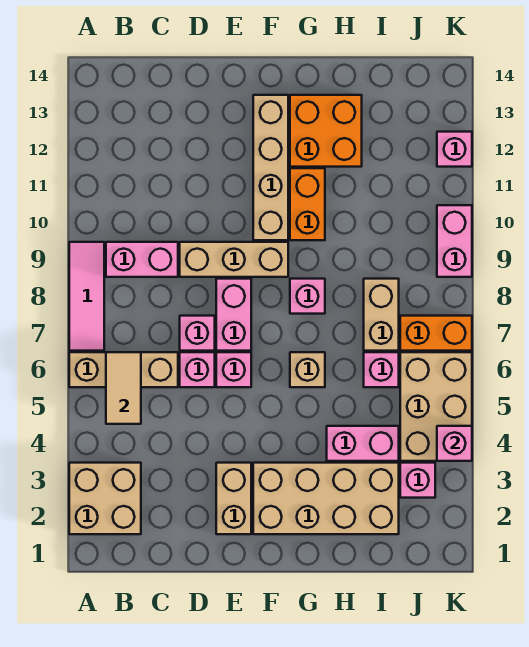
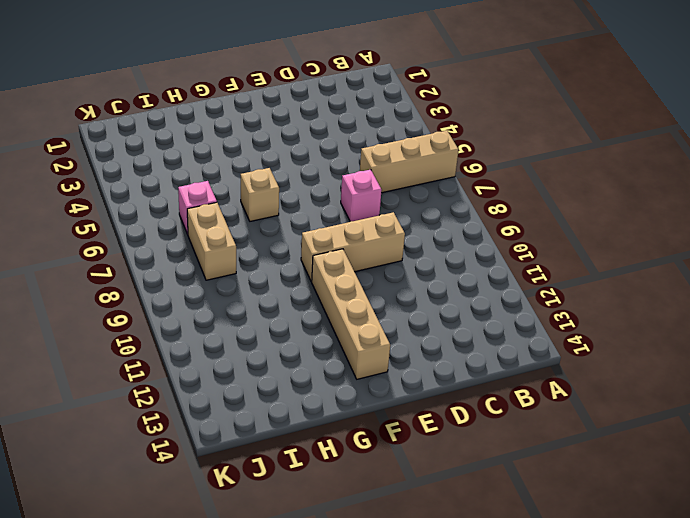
none -> tan brick A2:B3 level 1
none -> pink tile A7:A9 level 1
none -> pink brick B9:C9 level 1

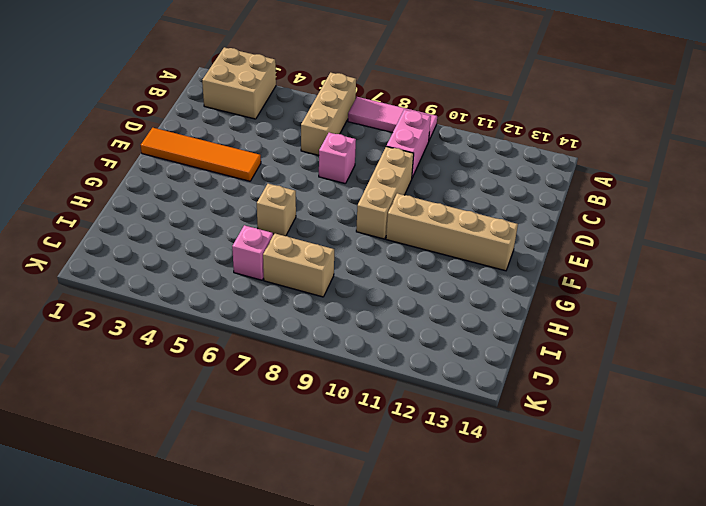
orange tile E1:E4 level 1 -> tan brick E2:E3 level 1
none -> pink brick D6 level 1
none -> pink brick E6 level 1
none -> pink brick E7:E8 level 1

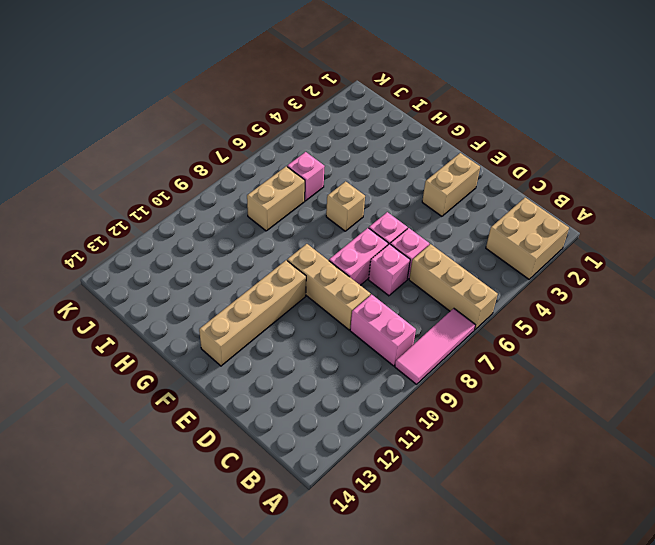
none -> tan brick F2:I3 level 1
none -> pink brick G8 level 1
none -> orange brick G10:G11 level 1

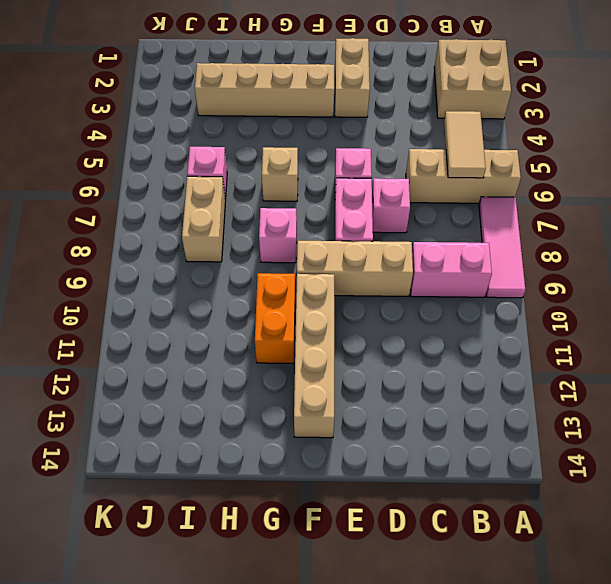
tan brick F3:I3 level 1 -> tan brick F2:I3 level 1
none -> pink brick D6 level 1
none -> orange brick G12:H13 level 1
none -> pink brick H4:I4 level 1

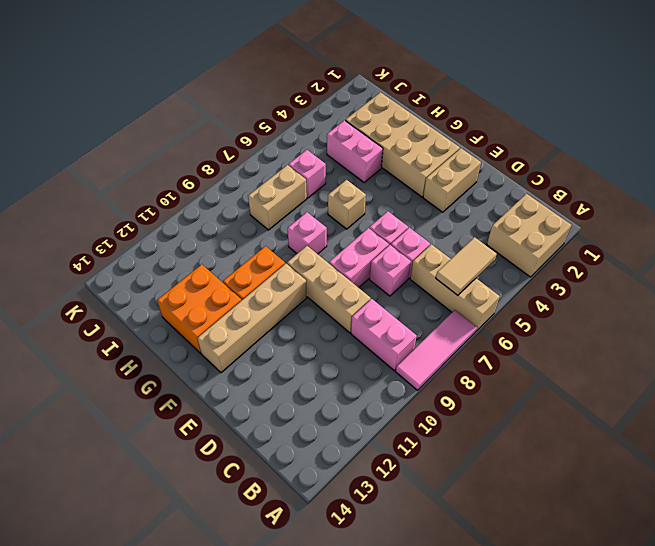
none -> pink brick J3 level 1
none -> tan brick J4:K6 level 1
none -> orange brick J7:K7 level 1

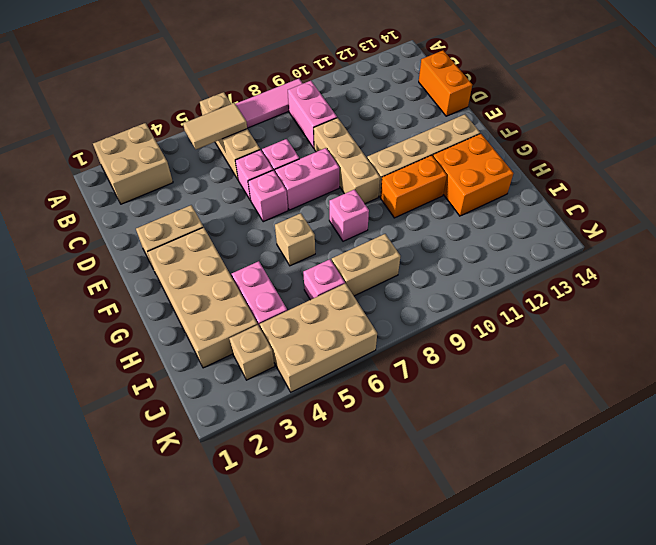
orange brick C14:D14 level 1 -> orange brick J7:K7 level 1
tan brick J3 level 1 -> pink brick J3 level 1
none -> pink brick K9:K10 level 1
none -> pink brick K12 level 1
none -> pink brick K4 level 2

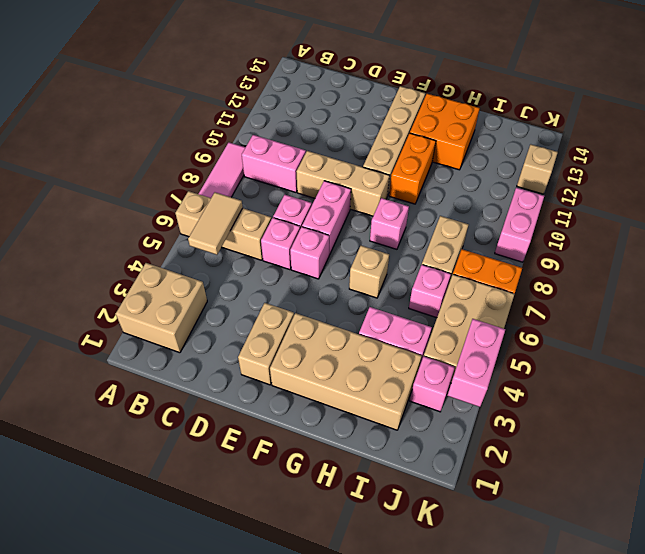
pink brick K3:K4 level 2 -> pink brick K4 level 2
tan brick K12 level 1 -> pink brick K12 level 1

